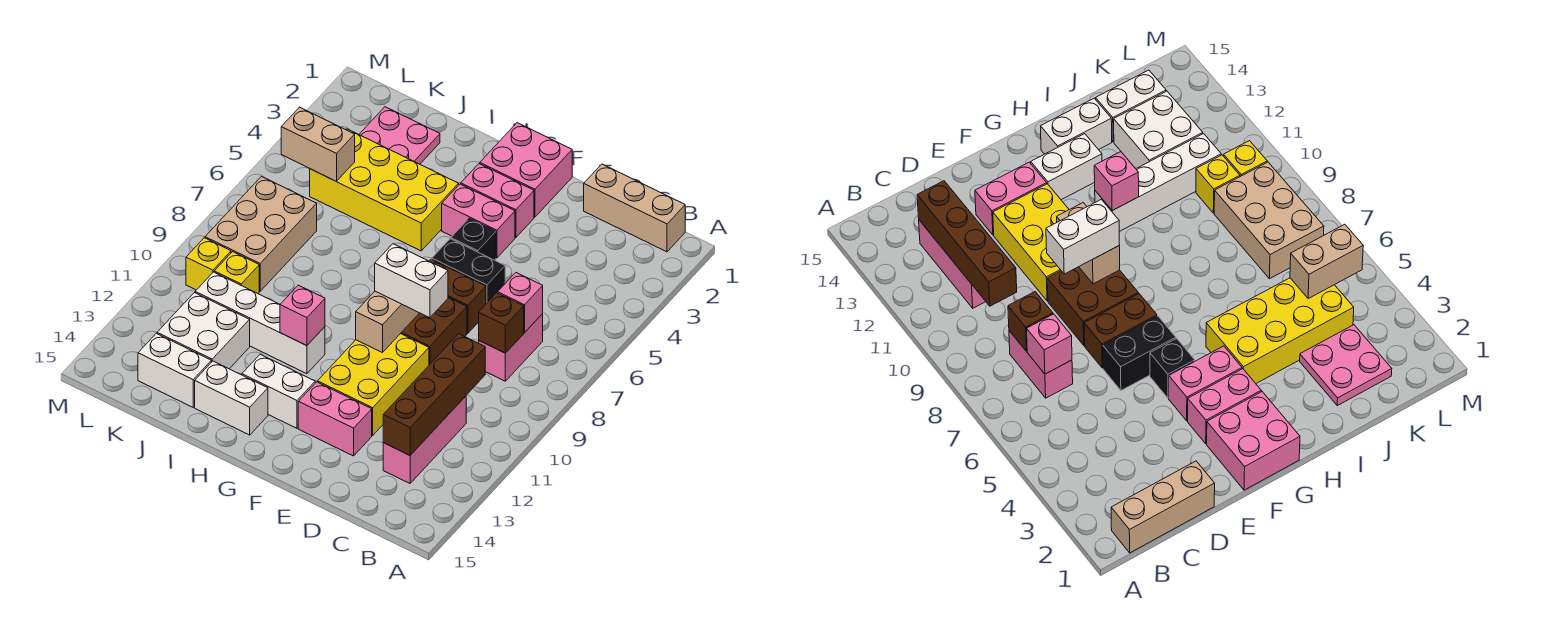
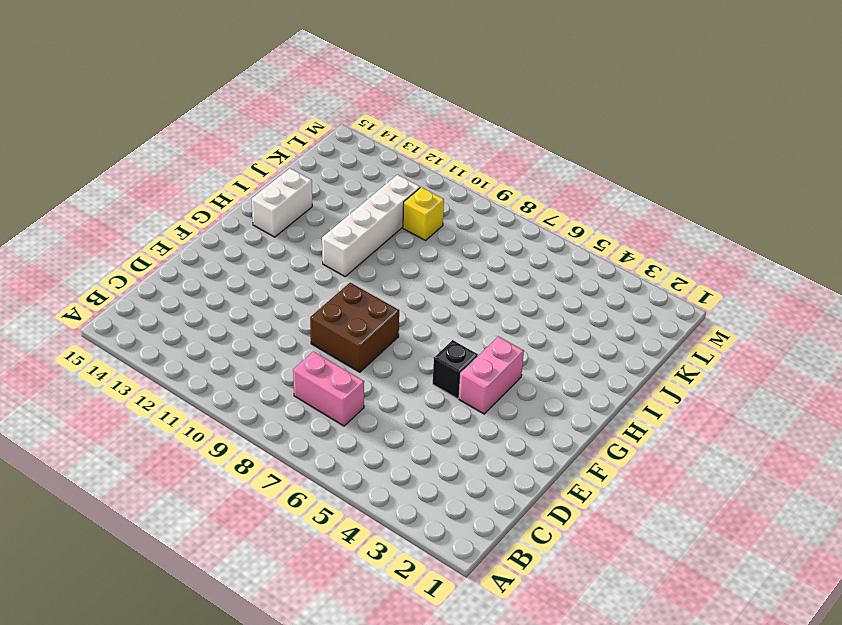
none -> tan brick B1:D1 level 1
none -> pink brick C11:C13 level 1
none -> black brick E6:F6 level 1

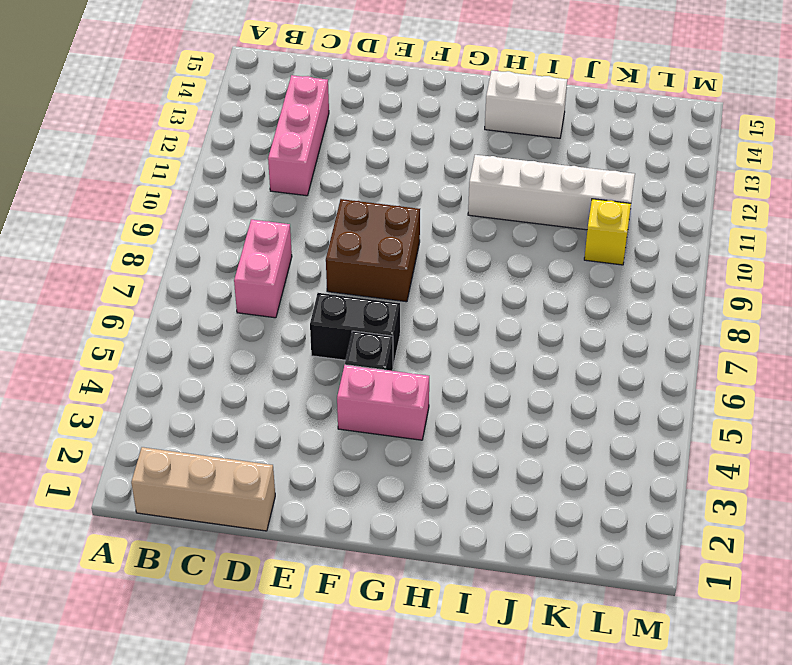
none -> brown brick E7:F7 level 1
none -> yellow brick E10:F12 level 1
none -> pink brick E13:F13 level 1

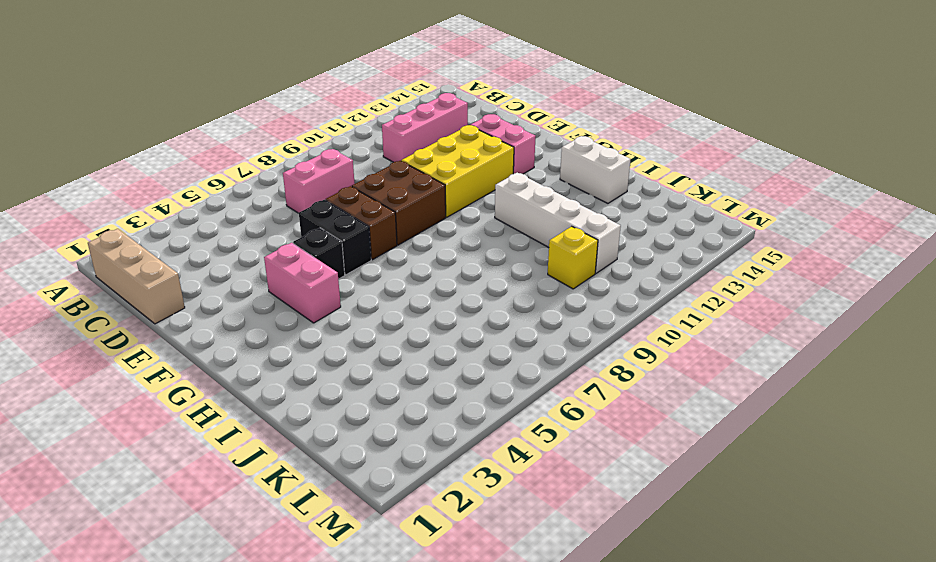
none -> pink brick F1:G2 level 1
none -> pink brick F3:G3 level 1
none -> white brick G13:H13 level 1

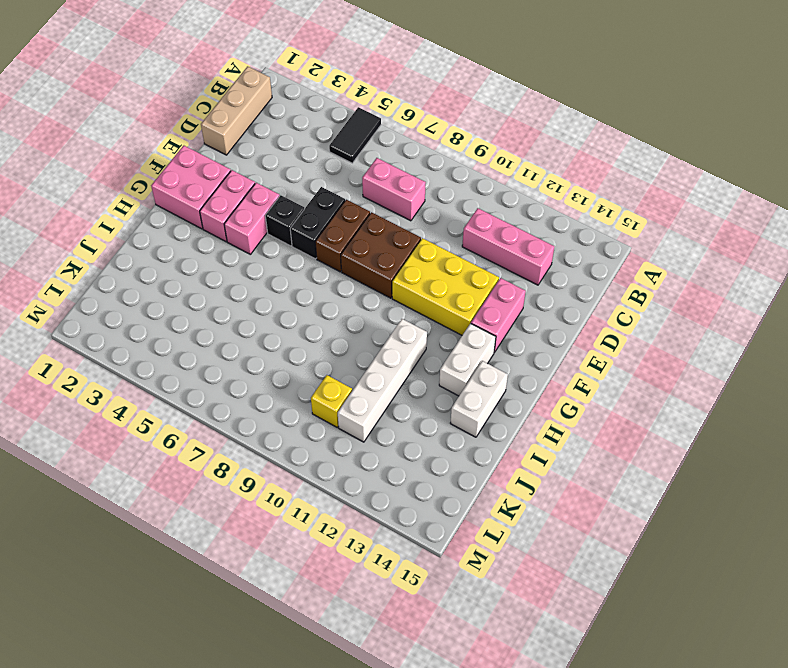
black tile A5:B5 level 1 -> none
none -> yellow brick H4:K5 level 1
none -> pink plate J2:K3 level 1
none -> white brick J12:K13 level 1

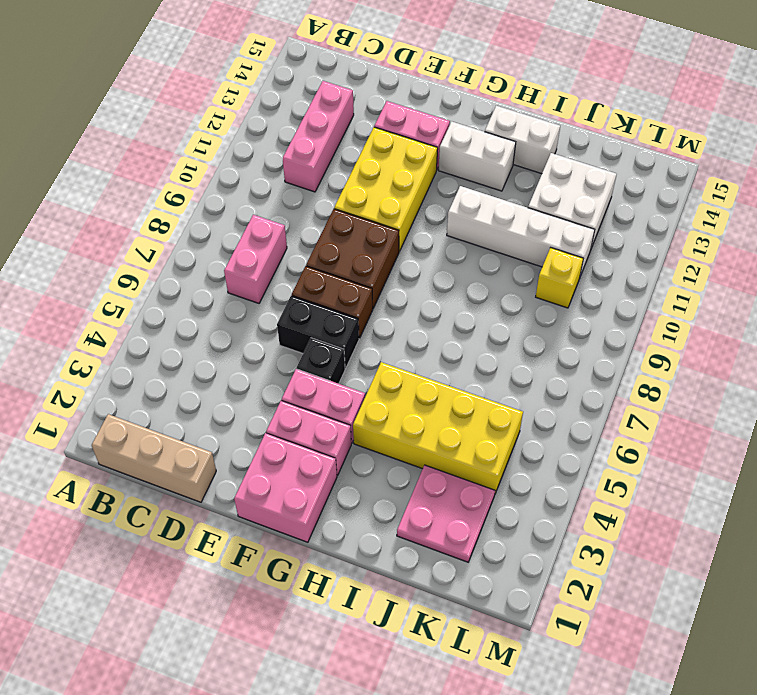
none -> white brick J14:K14 level 1
none -> tan brick K7:L9 level 1
none -> yellow brick L10 level 1

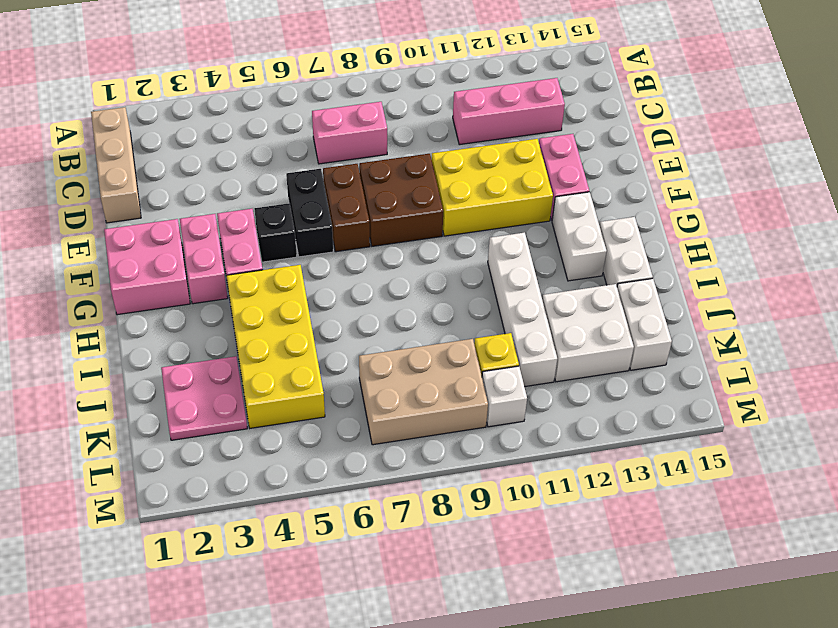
white brick L10 level 1 -> yellow brick L10 level 1
none -> pink brick C7 level 2
none -> brown brick C8 level 2
none -> brown brick C10:C13 level 2

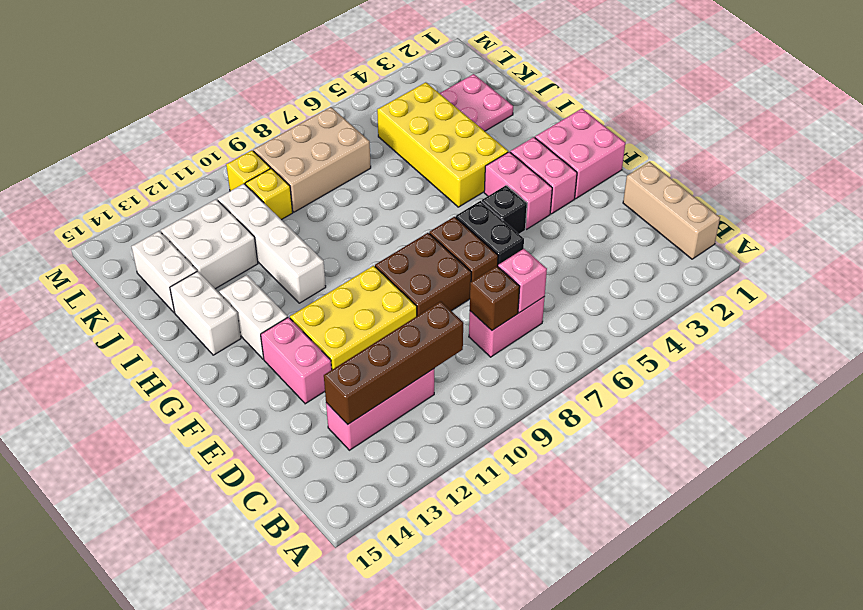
none -> tan brick F9:F10 level 2
none -> pink brick H11 level 2
none -> tan brick K5:L5 level 2

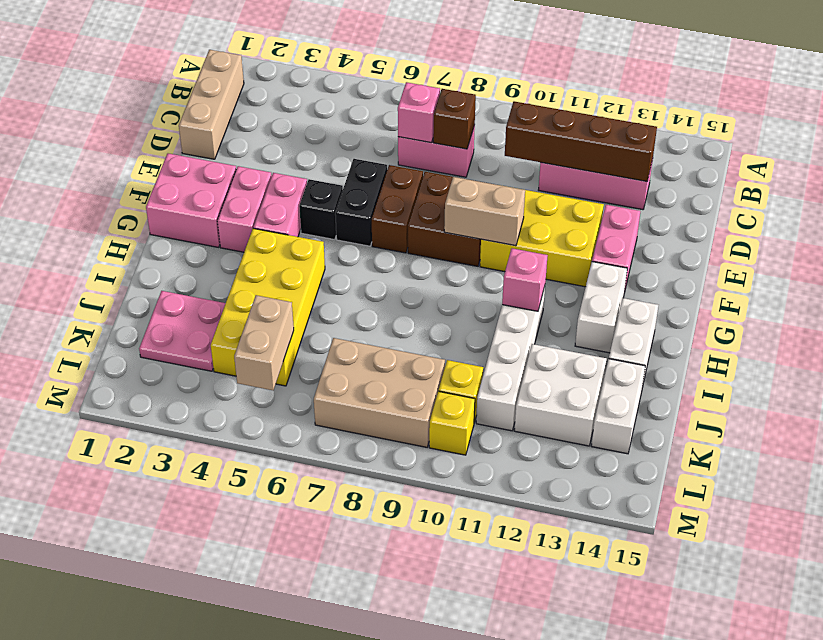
none -> white brick E9:F9 level 3

